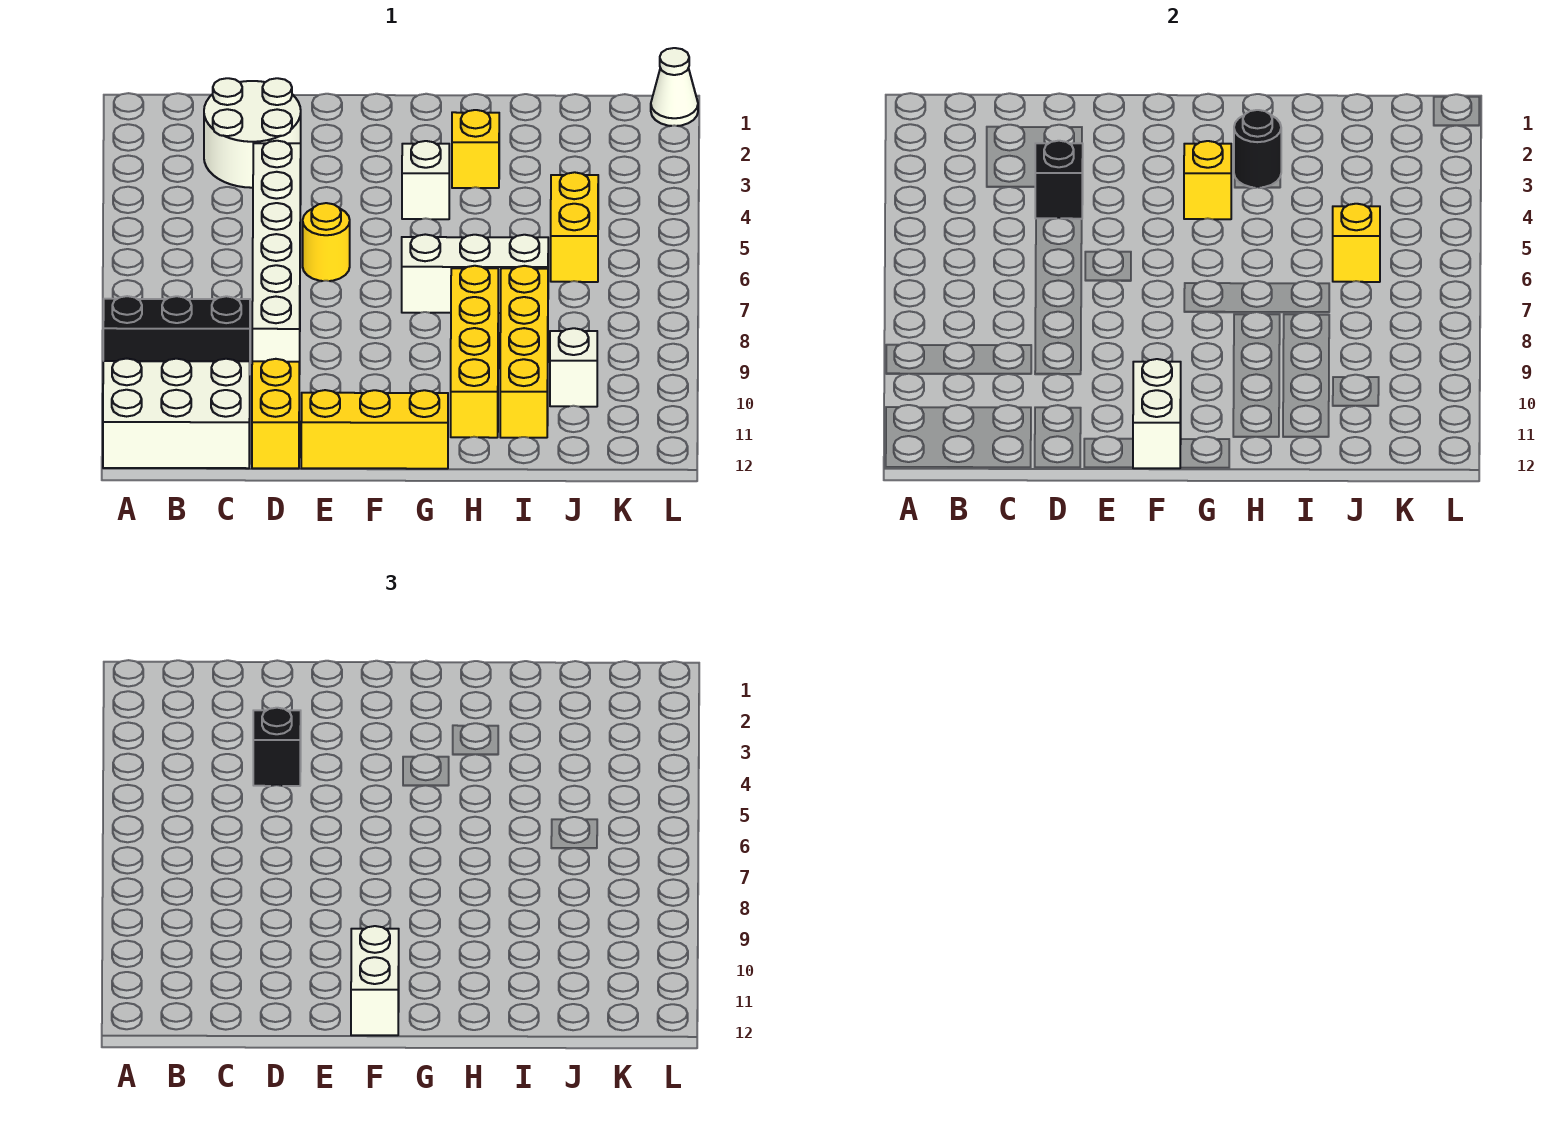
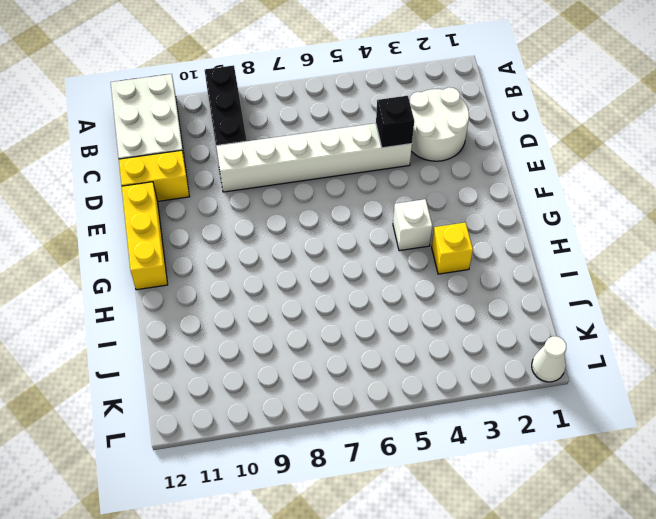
none -> yellow round brick E6 level 1
none -> white brick G7:I7 level 1
none -> yellow brick H8:H11 level 1

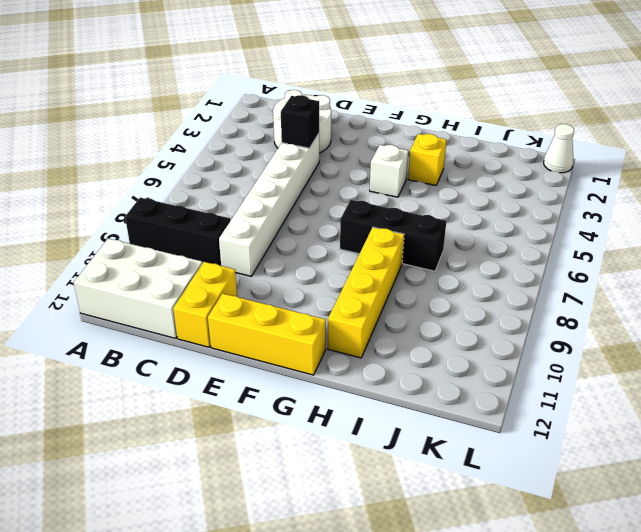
black brick G7:I7 level 1 -> white brick G7:I7 level 1
none -> yellow round brick E6 level 1
none -> yellow brick I8:I11 level 1
none -> yellow brick J5:J6 level 1

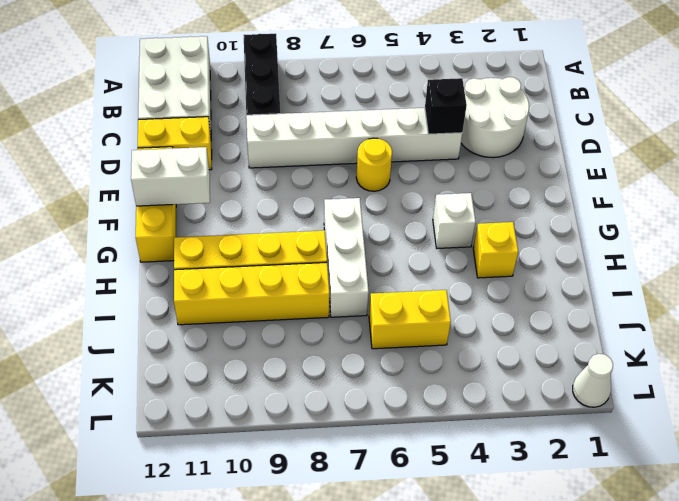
none -> white brick J10 level 1
none -> yellow brick G4 level 2
none -> black round brick H3 level 2

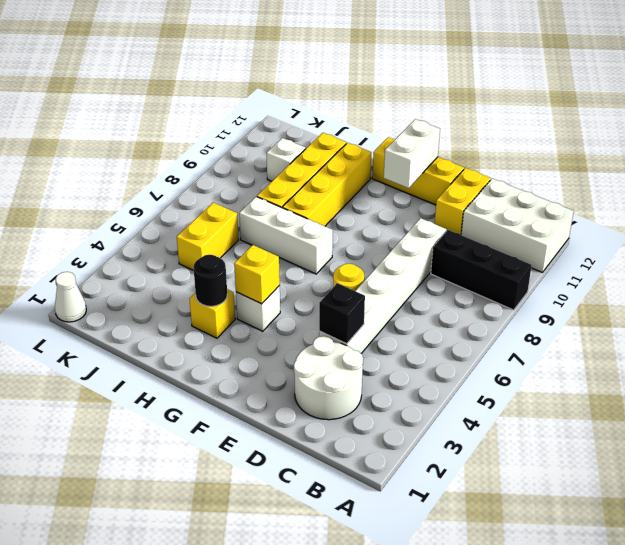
none -> yellow brick J6 level 2
none -> black brick D4 level 3
none -> white brick F11:F12 level 3

